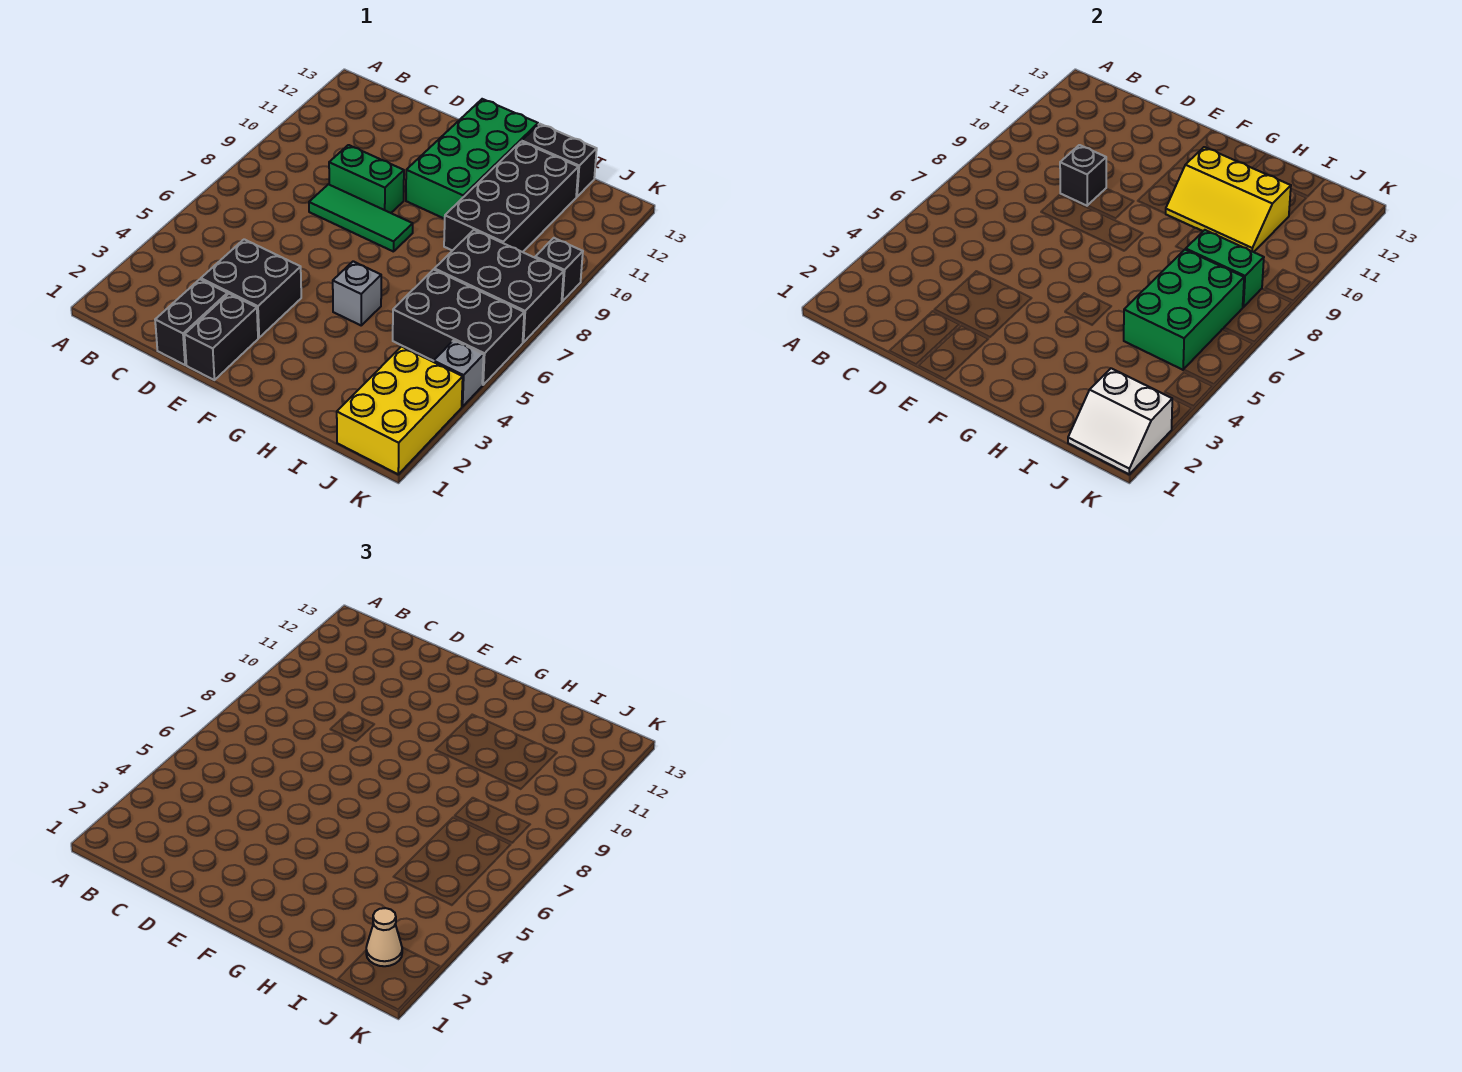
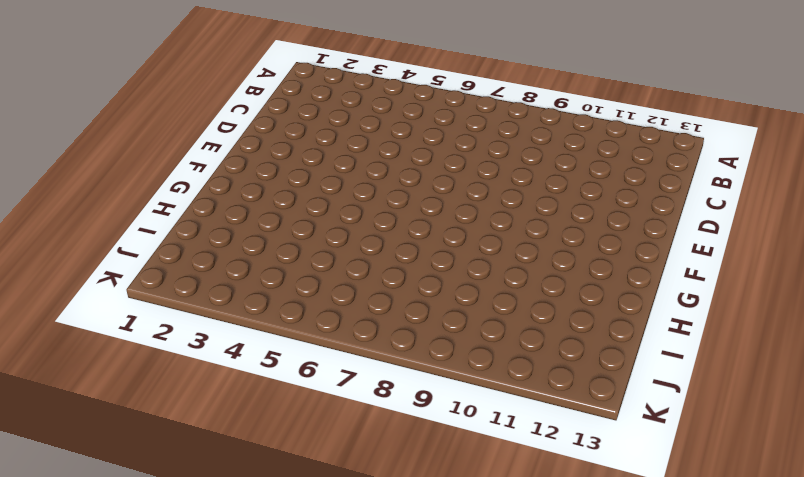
none -> black brick D1:D2 level 1
none -> black brick D3:E4 level 1
none -> green tile D8:F8 level 1

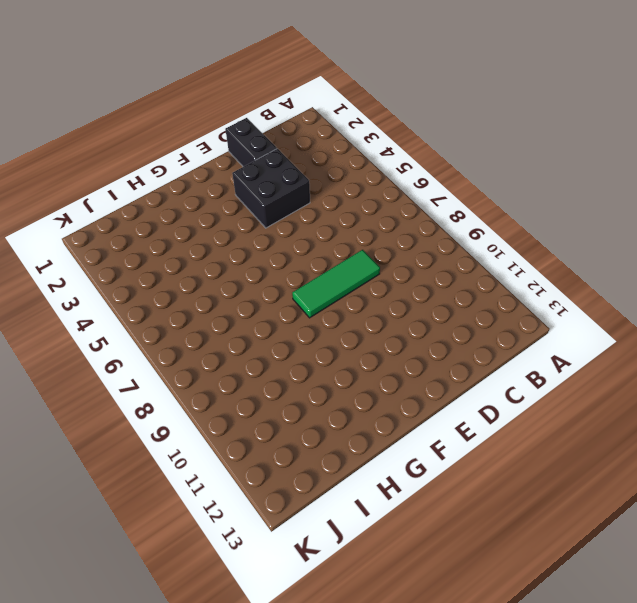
none -> green brick D9:E9 level 1
none -> black brick E1:E2 level 1
none -> green brick F10:G13 level 1

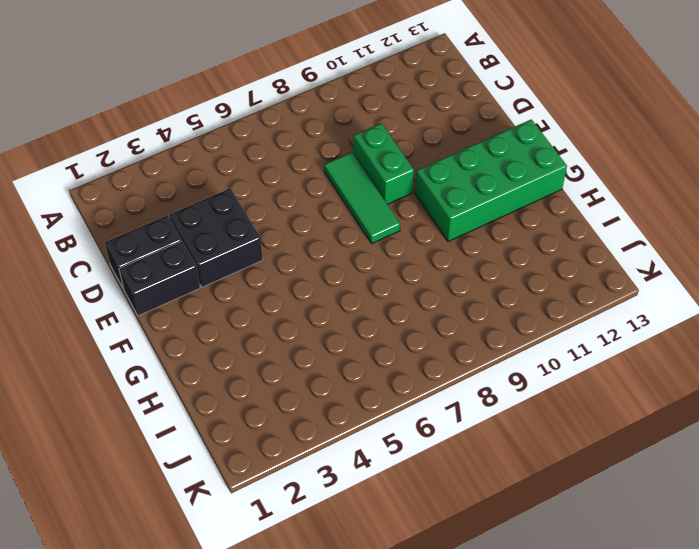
none -> grey brick G5 level 1
none -> black brick H9:I12 level 1
none -> black brick H13:I13 level 1

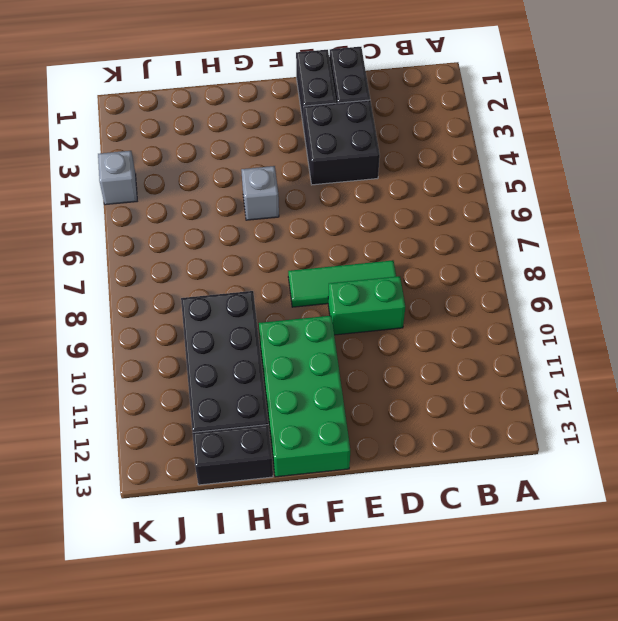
none -> black brick I5:K6 level 1
none -> black brick I7:K8 level 1
none -> yellow brick J1:K3 level 1

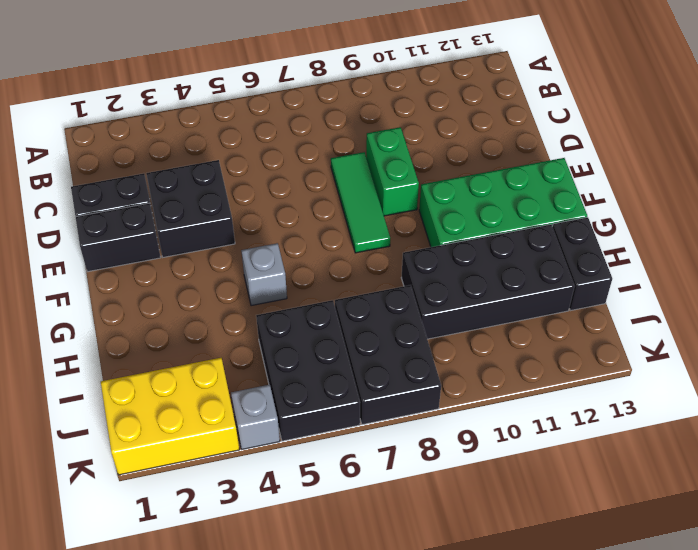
none -> black brick K9 level 1
none -> black brick D9 level 2
none -> yellow slope G10:I11 level 2 top 11

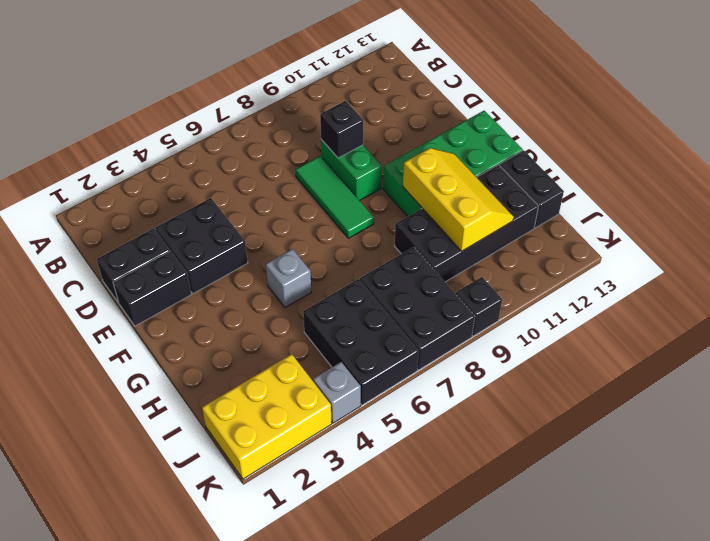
yellow slope G10:I11 level 2 top 10 -> yellow slope G10:I11 level 2 top 11
none -> green brick I5:J7 level 2
none -> green brick I8:J8 level 2
none -> white slope J1:K2 level 2 top 2

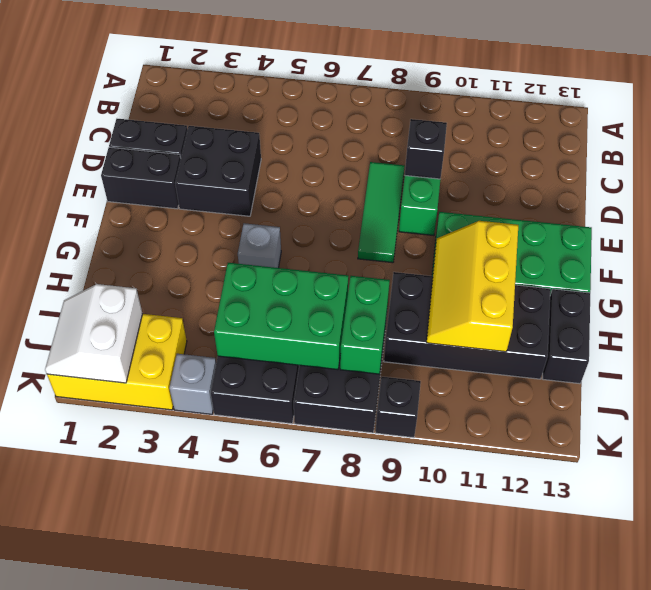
none -> tan cone J2 level 3

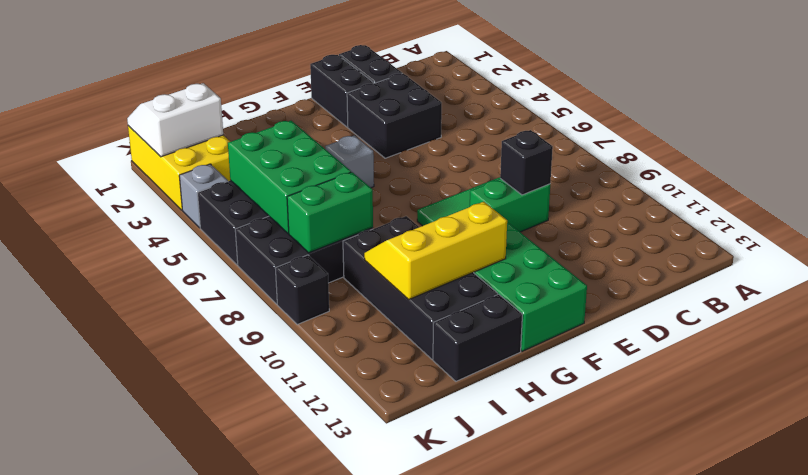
none -> tan cone J2 level 3

